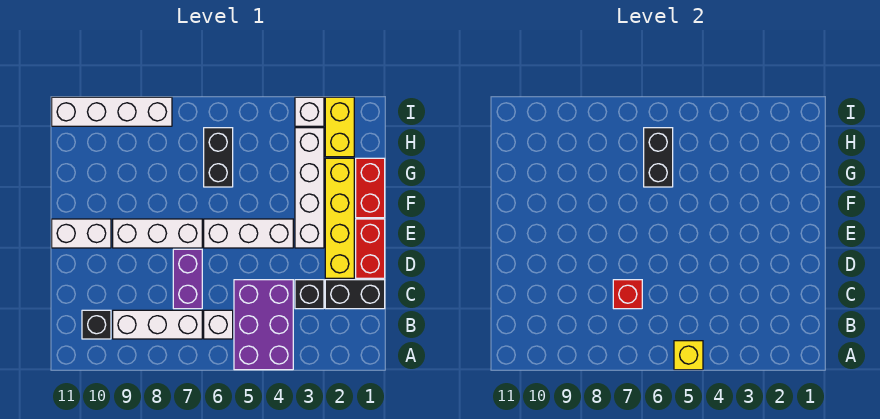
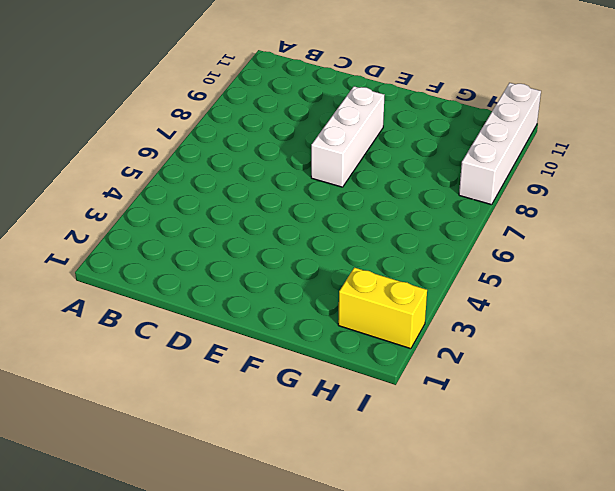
none -> purple brick A4:C5 level 1
none -> white brick B6 level 1
none -> white brick B7:B9 level 1

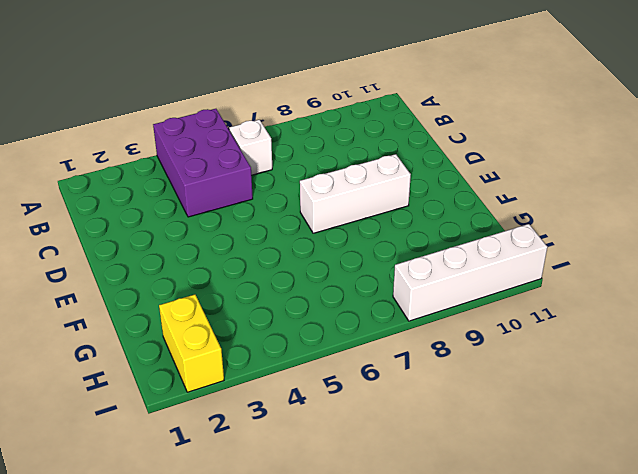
none -> white brick B7:B9 level 1
none -> black brick B10 level 1
none -> black brick C1:C2 level 1

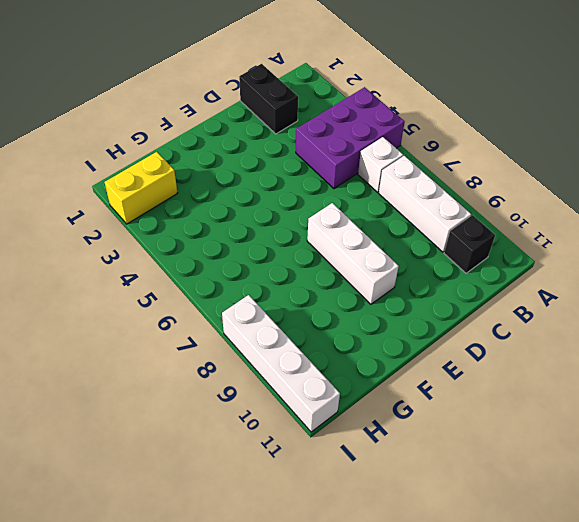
none -> black brick C3 level 1
none -> purple brick C7:D7 level 1
none -> red brick D1:E1 level 1

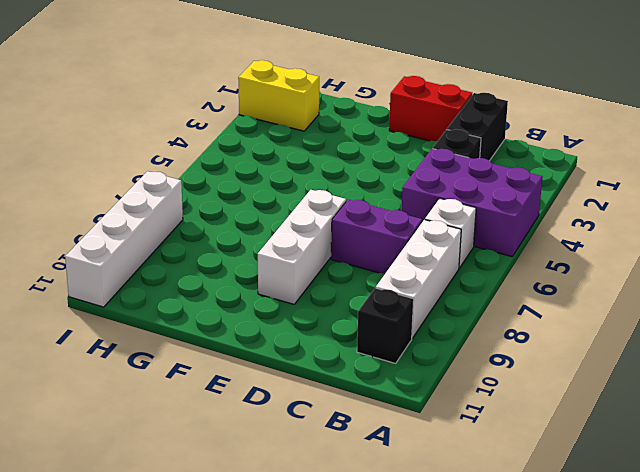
none -> yellow brick D2:G2 level 1
none -> white brick E3:H3 level 1
none -> white brick E4:E6 level 1

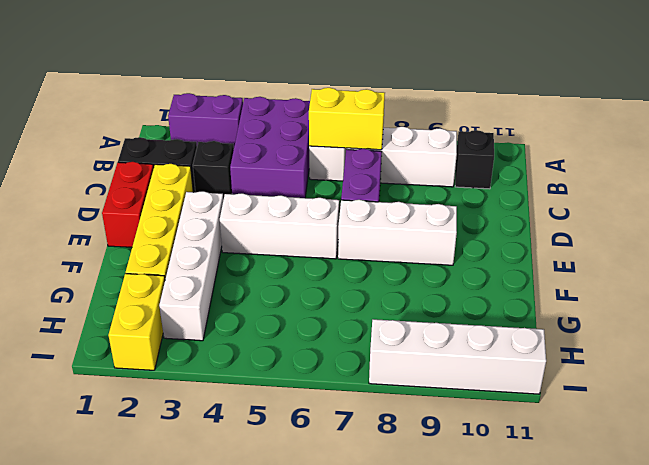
purple brick A2:A3 level 1 -> none
yellow brick B6:B7 level 2 -> none
none -> white brick E10:E11 level 1
none -> red brick F1:G1 level 1
none -> black brick G6:H6 level 1

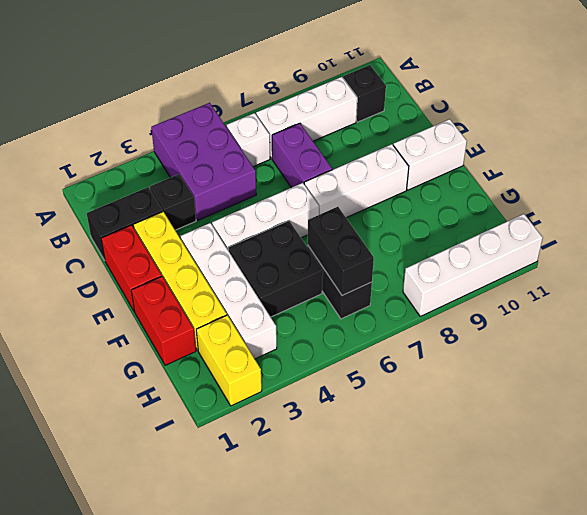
black brick F4:G5 level 1 -> none
none -> white brick I3 level 1
none -> yellow brick A5 level 2
none -> red brick C7 level 2

